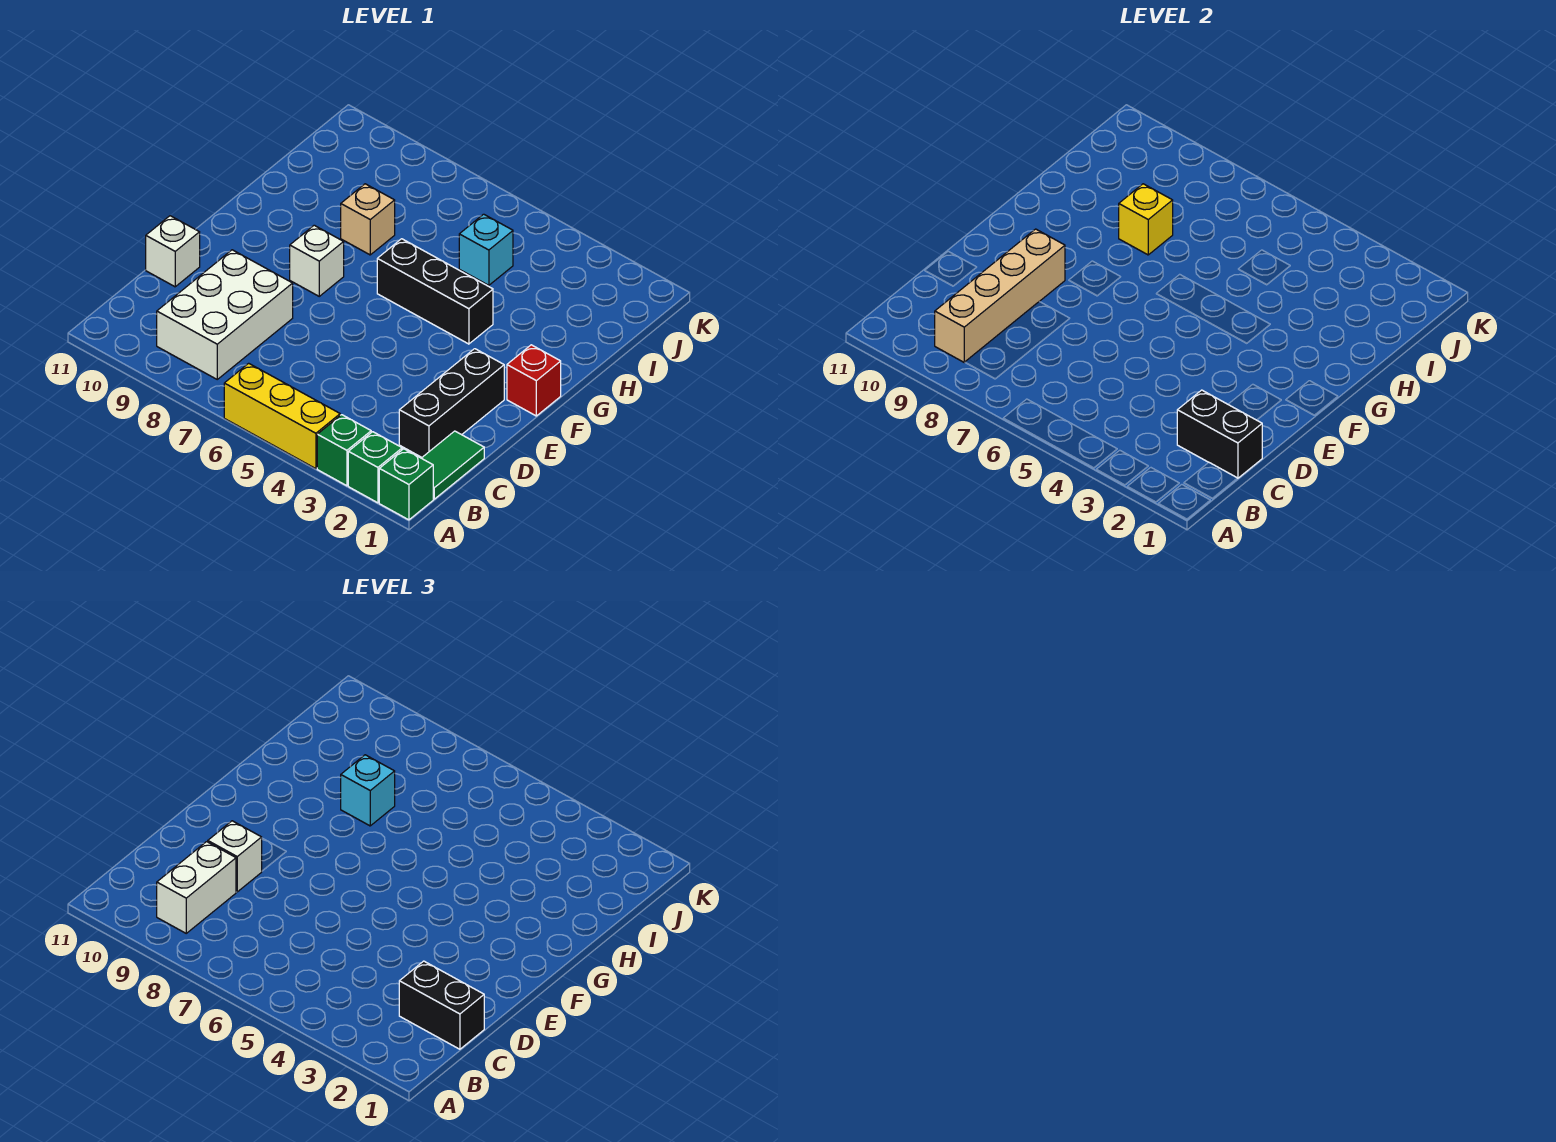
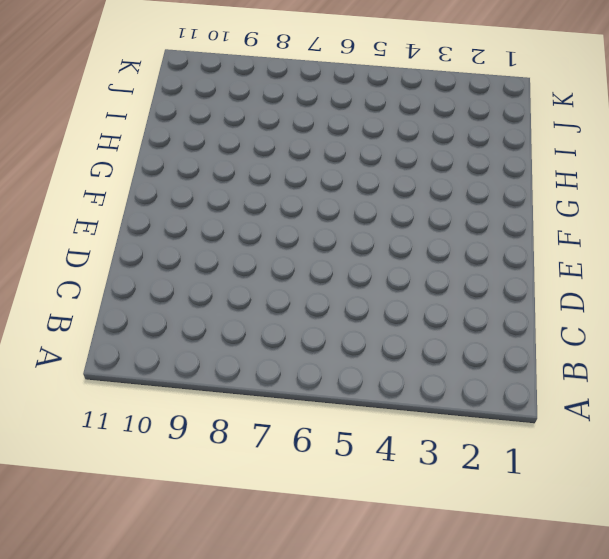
none -> green brick A1 level 1
none -> green brick A2 level 1
none -> green brick A3 level 1

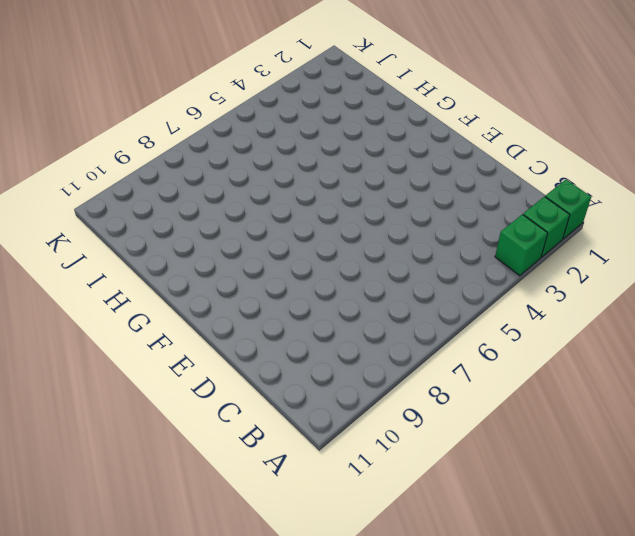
none -> yellow brick A4:A6 level 1
none -> green tile B1:C1 level 1
none -> white brick B8:D9 level 1

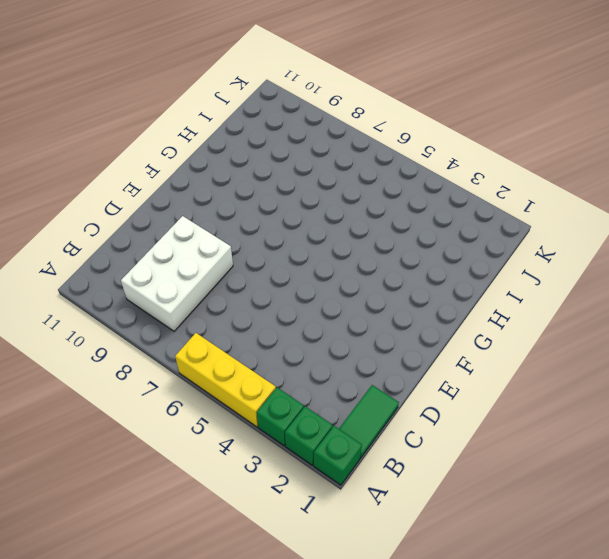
none -> black brick C2:E2 level 1
none -> white brick D11 level 1
none -> red brick F1 level 1

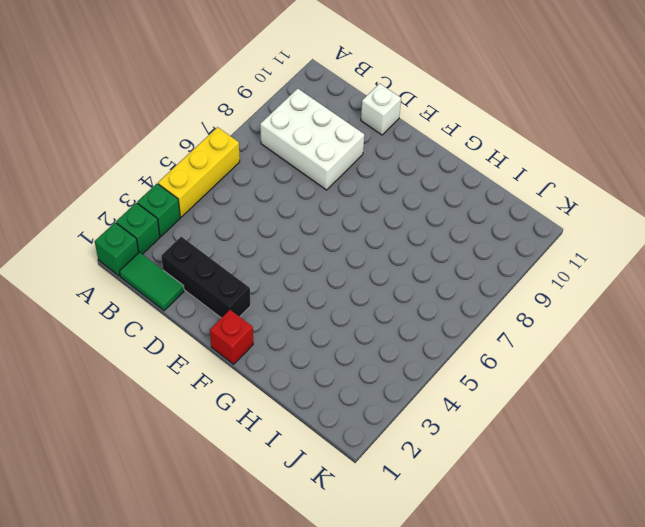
none -> white brick F8 level 1
none -> black brick G4:G6 level 1
none -> tan brick H8 level 1

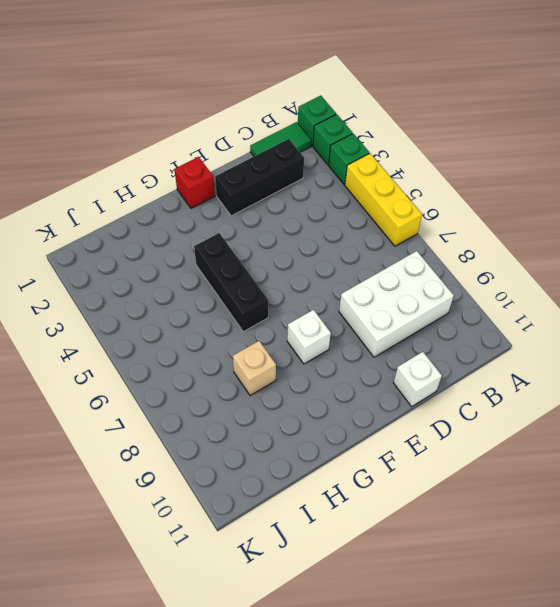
none -> cyan brick I5 level 1
none -> tan brick B9:E9 level 2
none -> black brick C1:C2 level 2

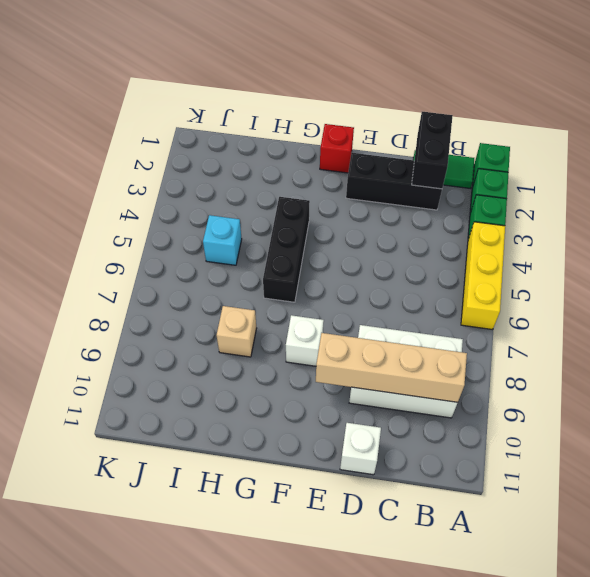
none -> yellow brick H8 level 2
none -> white brick B9:C9 level 3
none -> black brick C1:C2 level 3

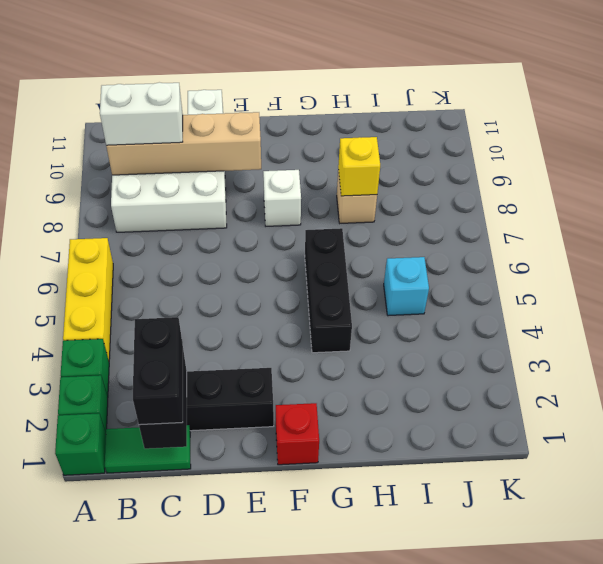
none -> white brick D9 level 3
none -> cyan brick H8 level 3

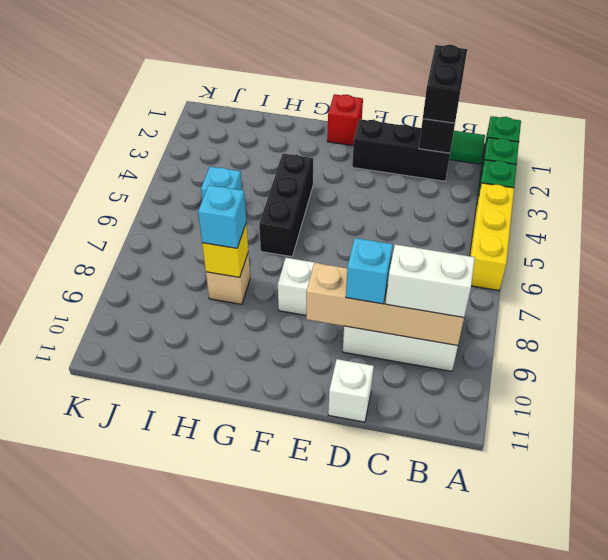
cyan brick D9 level 3 -> white brick D9 level 3

